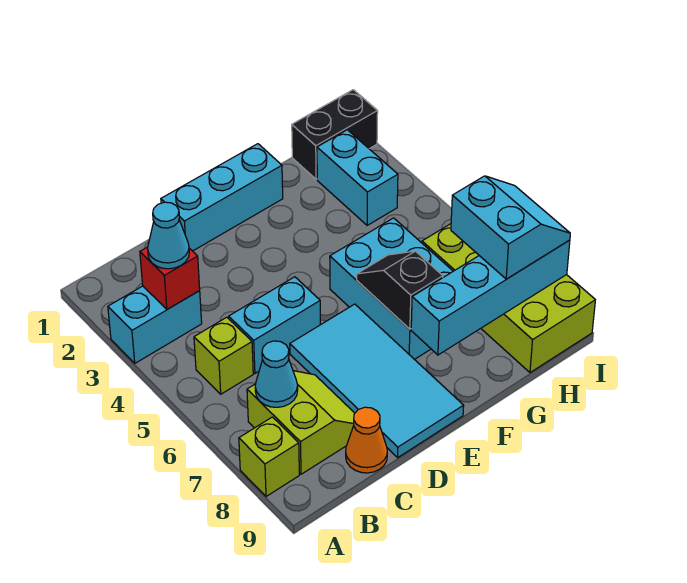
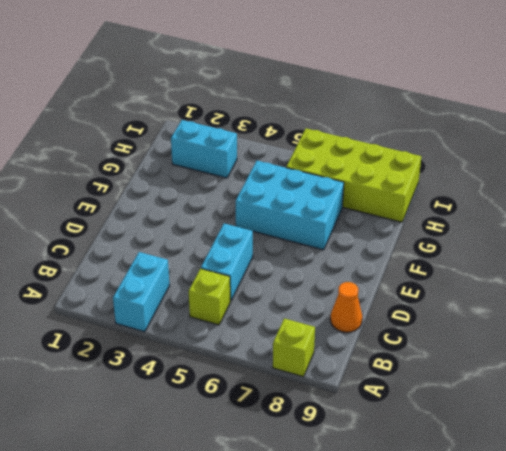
none -> lime slope B7:C8 level 1 top B
none -> cyan brick D1:F1 level 1
none -> cyan tile D6:E9 level 1

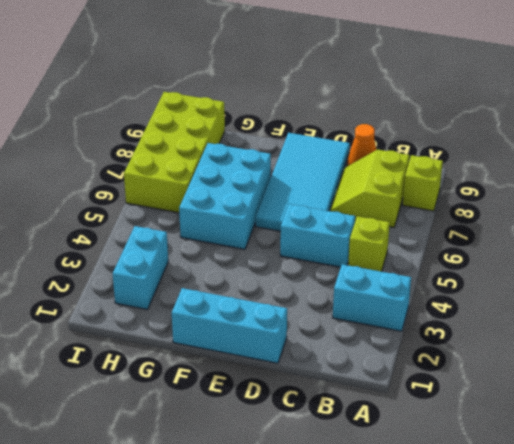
none -> black brick H1:I1 level 1
none -> red brick B3 level 2
none -> cyan cone B7 level 2

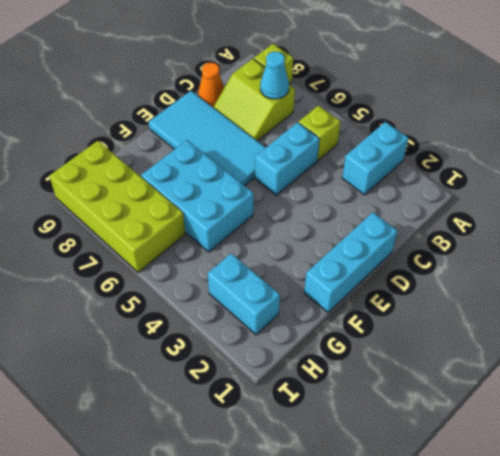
none -> black brick H1:I1 level 1
none -> red brick B3 level 2
none -> black slope F6:F7 level 2 top 7

